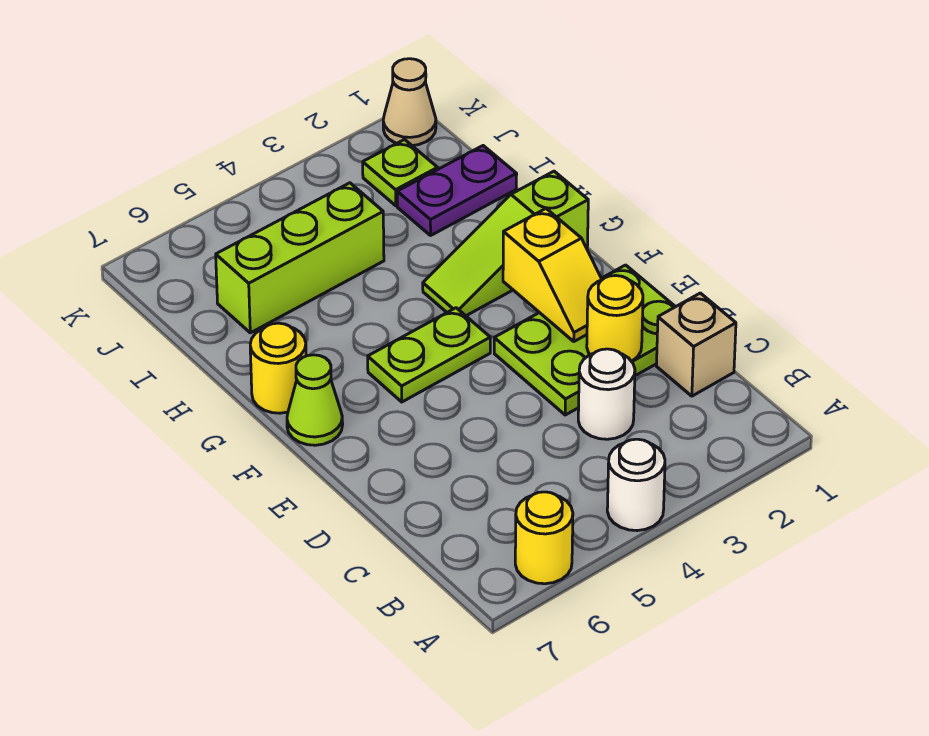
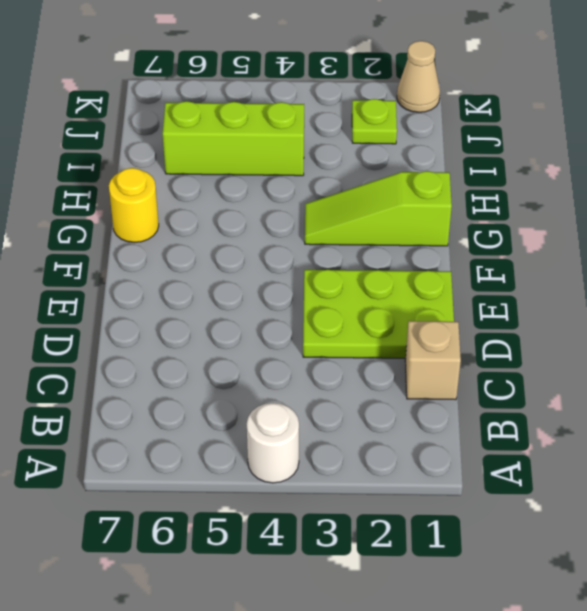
none -> yellow round brick A6 level 1
none -> white round brick C3 level 1
none -> lime plate F4:F5 level 1

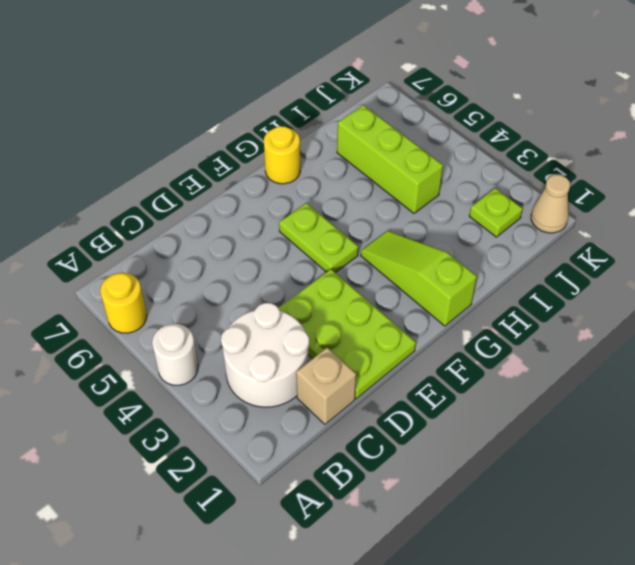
white round brick B2:C3 level 1 -> white round brick C3 level 1
none -> lime cone F7 level 1
none -> purple plate I1:I2 level 1
none -> yellow round brick D2 level 2

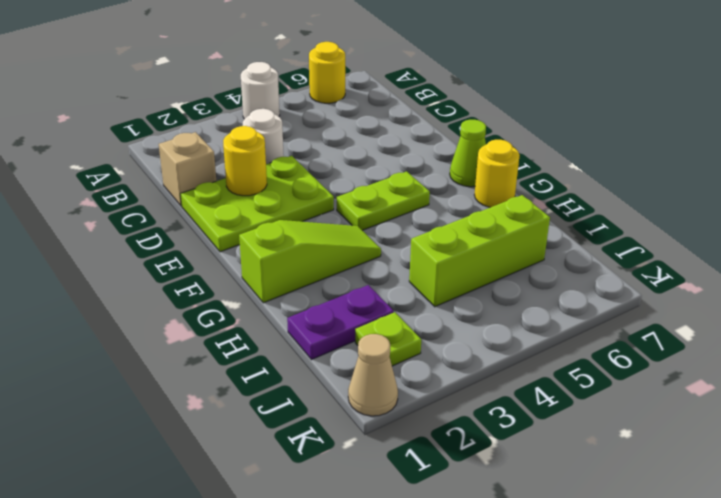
none -> yellow slope E2:F2 level 2 top F

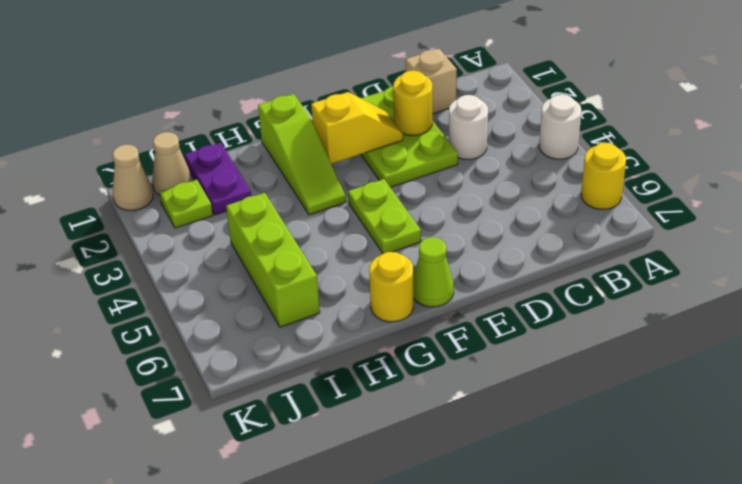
tan cone J1 level 1 -> none

